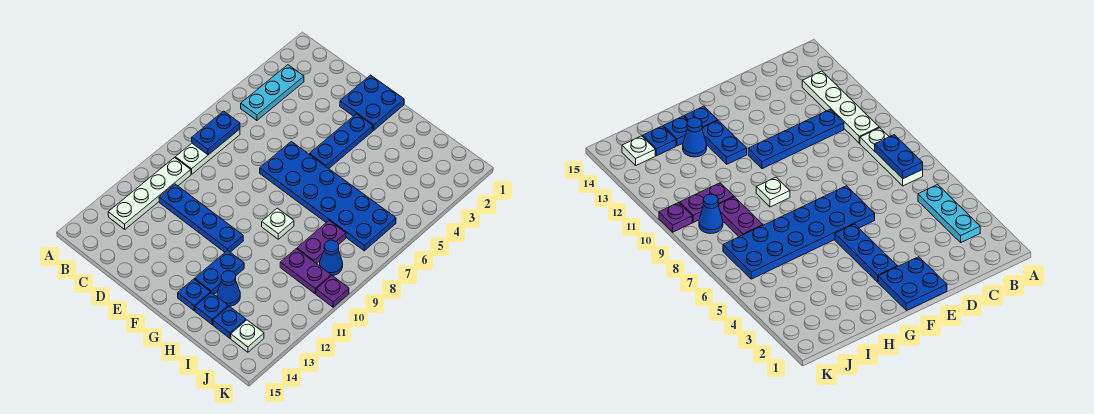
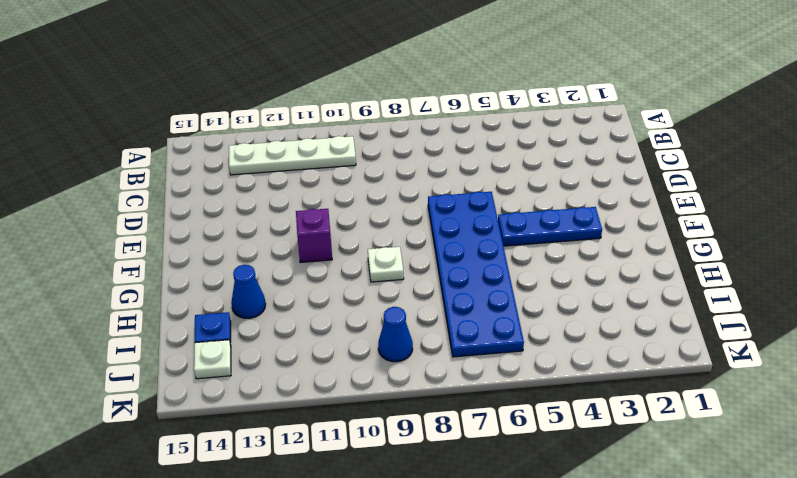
purple brick F11 level 1 -> blue plate C11:F11 level 1
none -> cyan plate B3:B5 level 1
none -> white plate B7:B9 level 1
none -> blue plate E1:F2 level 1

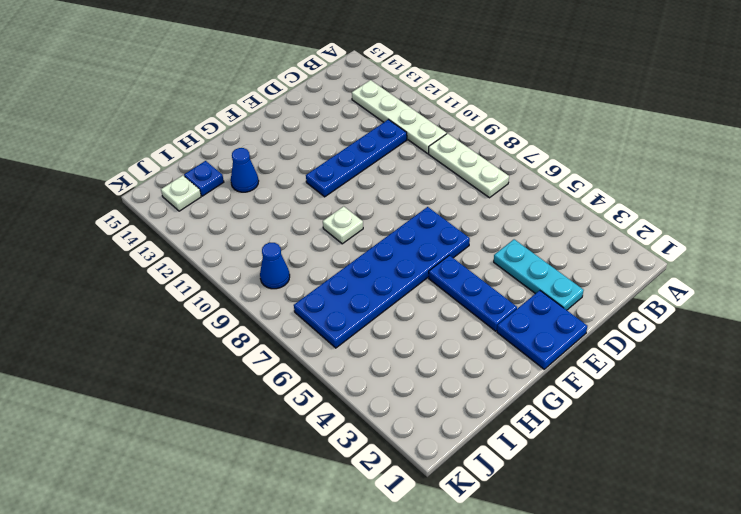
cyan plate D2:D4 level 1 -> cyan plate B3:B5 level 1
none -> blue plate G12:G13 level 1
none -> blue plate G14 level 1
none -> blue plate H14 level 1

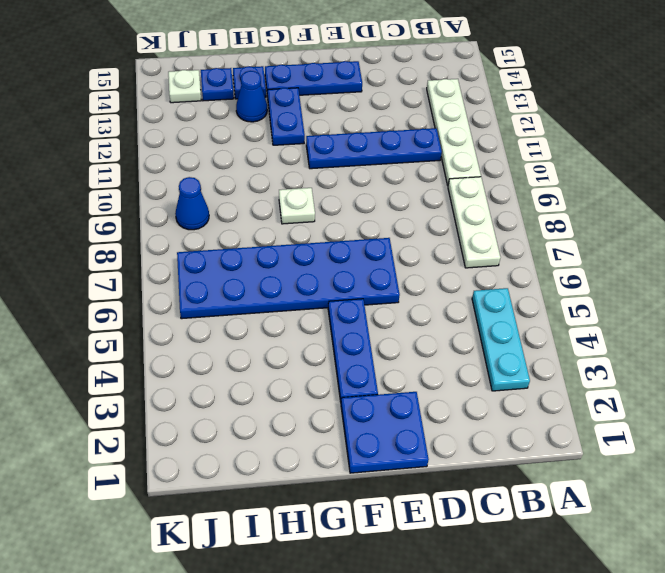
blue plate E14:G14 level 1 -> blue plate G14 level 1
none -> purple plate I8:I9 level 1
none -> purple plate I10:J10 level 1
none -> purple plate K10 level 1

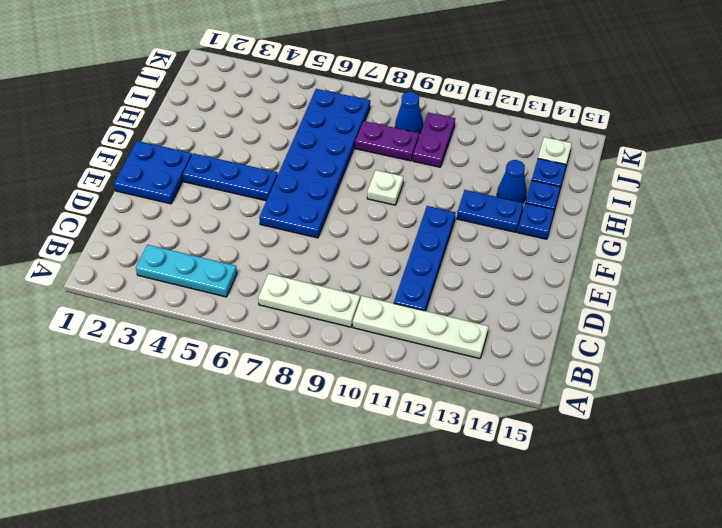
none -> purple plate K10 level 1
none -> blue plate B7:B8 level 2

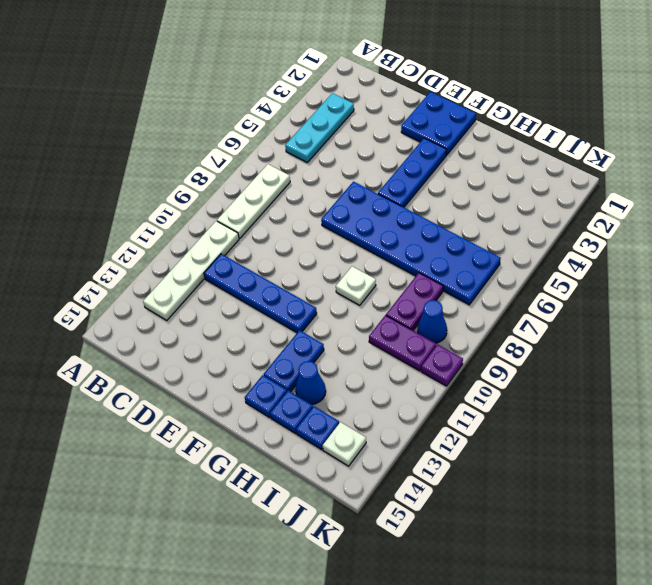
none -> blue plate B7:B8 level 2

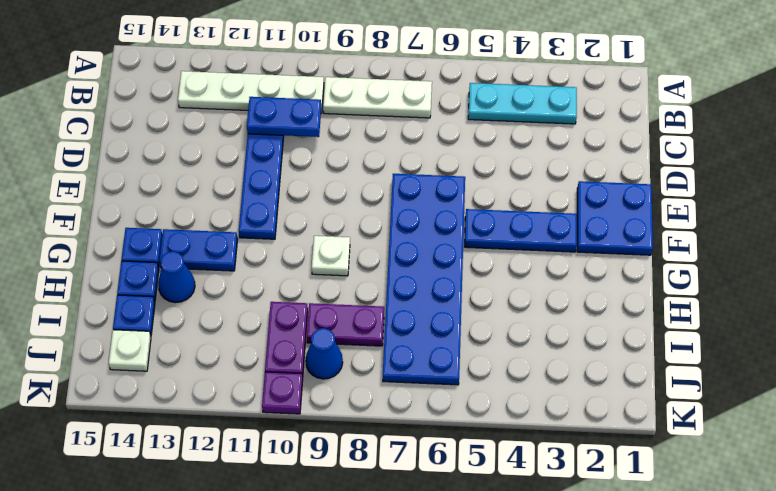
blue plate C10:C11 level 2 -> blue plate B7:B8 level 2

